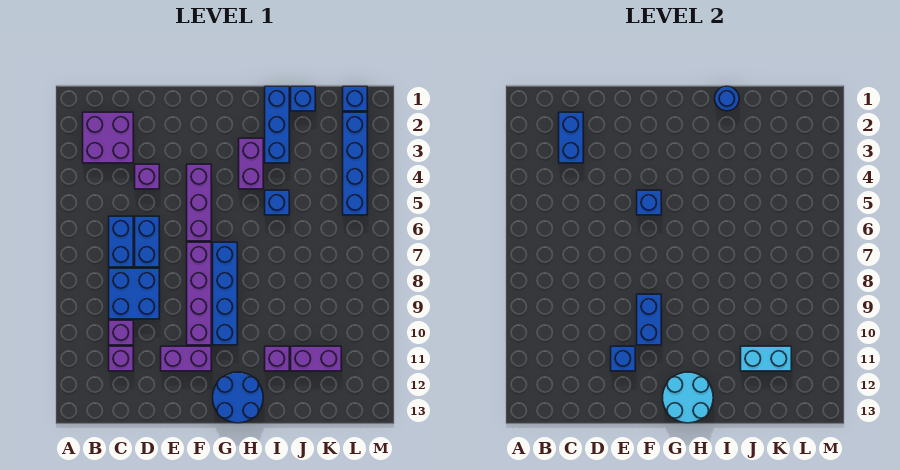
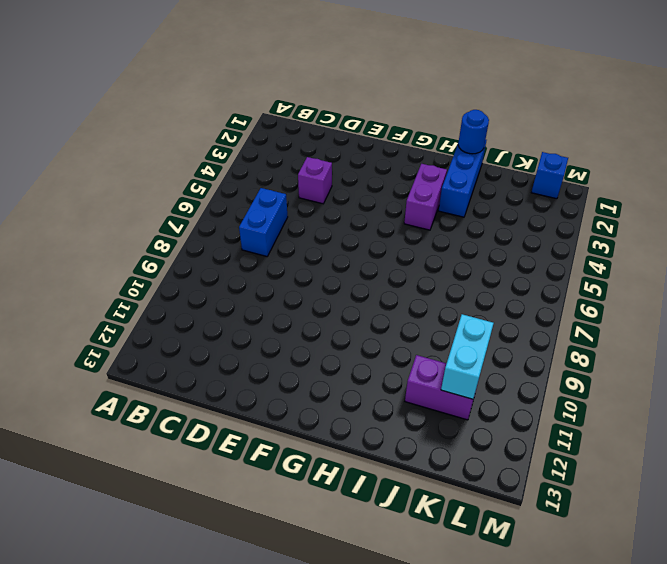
cyan brick K10:K11 level 2 -> cyan brick J11:K11 level 2
none -> purple brick B2:C3 level 1
none -> blue brick C8:D9 level 1
none -> purple brick C10 level 1

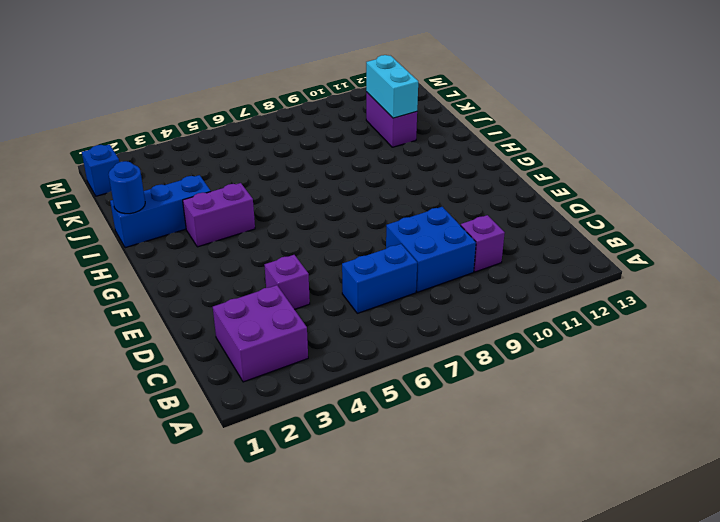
none -> purple brick C11 level 1
none -> blue brick D6:D7 level 1
none -> purple brick E11:F11 level 1

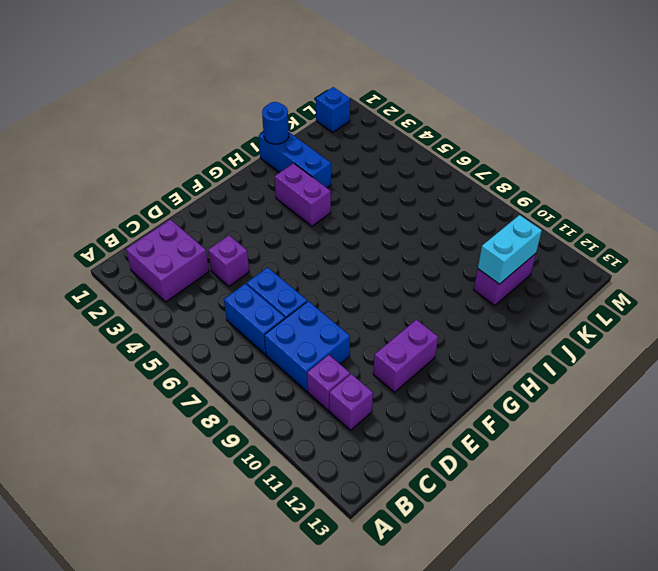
none -> purple brick F4:F6 level 1
none -> purple brick F7:F10 level 1
none -> blue brick G7:G10 level 1

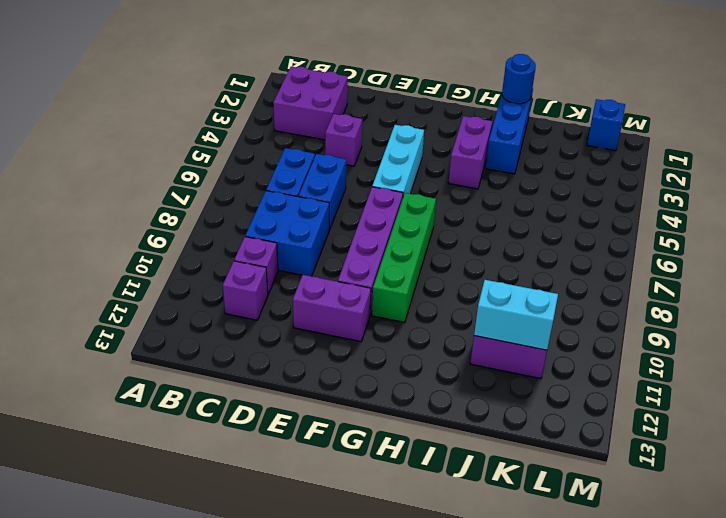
cyan brick F4:F6 level 1 -> purple brick F4:F6 level 1
green brick G7:G10 level 1 -> blue brick G7:G10 level 1
none -> blue round brick G12:H13 level 1
none -> blue brick I5 level 1
none -> purple brick I11 level 1

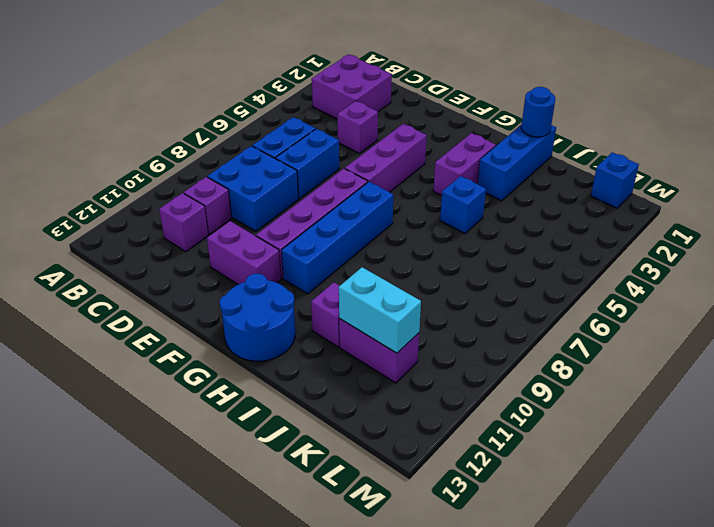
none -> blue brick J1 level 1
none -> blue brick L2:L5 level 1
none -> blue brick C2:C3 level 2

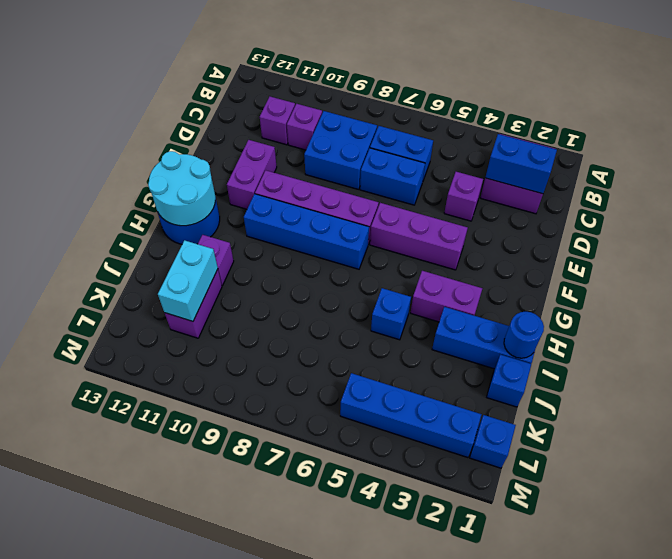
none -> blue brick E11 level 2
none -> blue brick F5 level 2
none -> blue brick F9:F10 level 2

